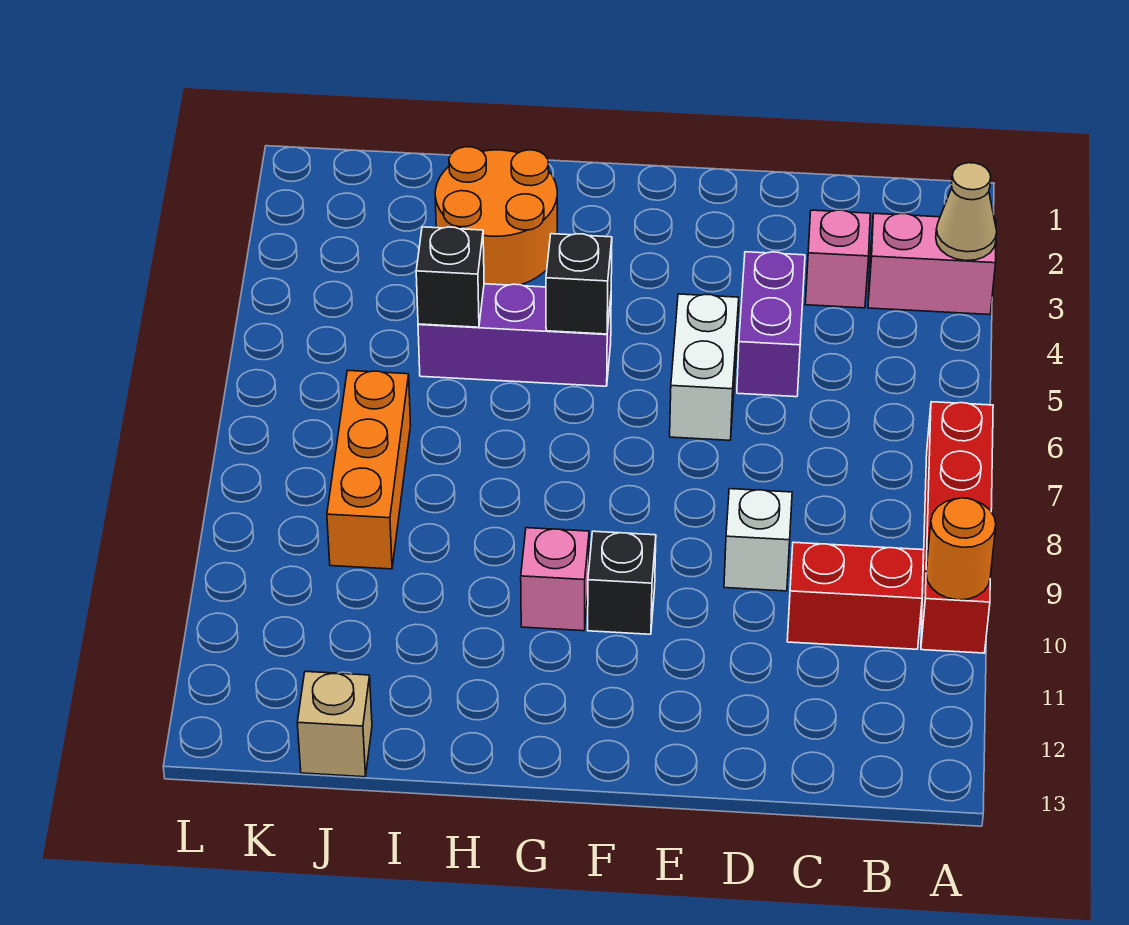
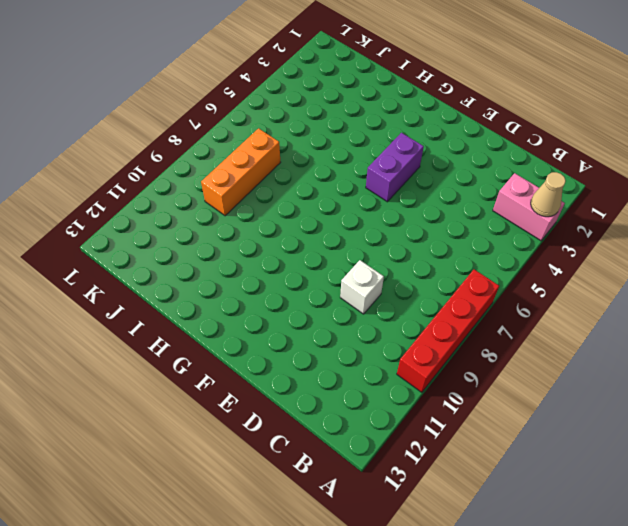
purple brick F4:F5 level 1 -> purple brick D4:D5 level 1
none -> red brick B10:C10 level 1
none -> pink brick C3 level 1
none -> white brick E5:E6 level 1

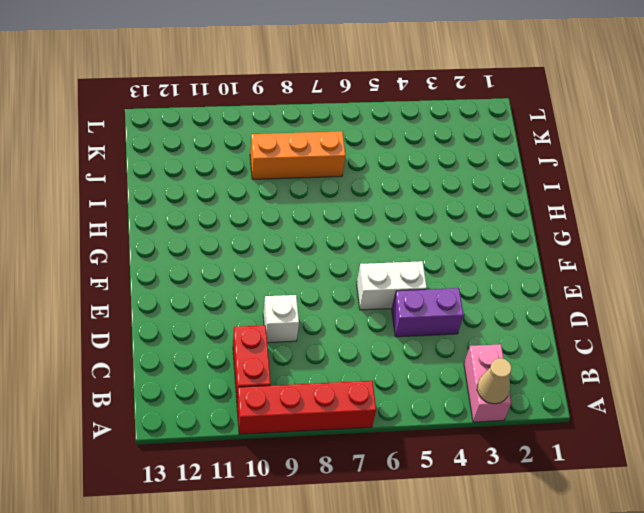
none -> pink brick C3 level 1
none -> black brick F10 level 1
none -> purple brick G5:I5 level 1

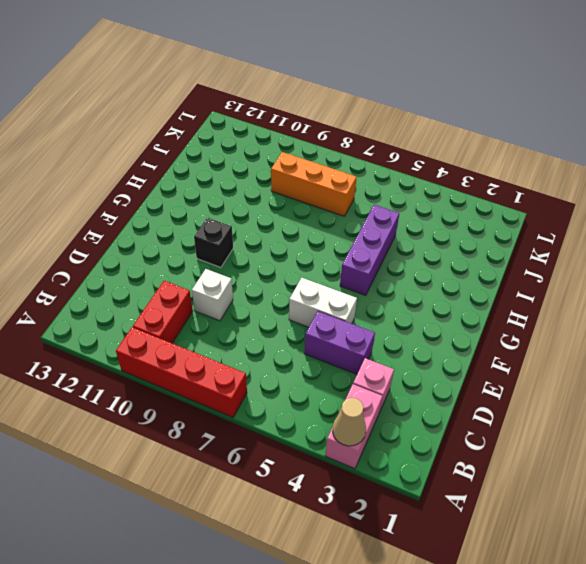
none -> pink brick G10 level 1
none -> orange round brick H2:I3 level 1
none -> tan brick J13 level 1

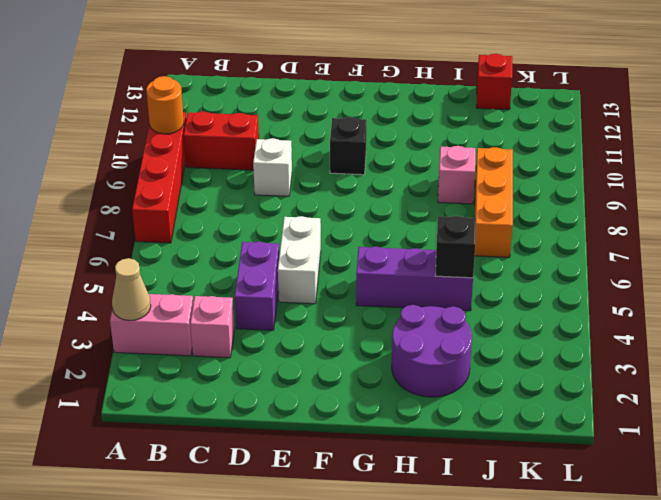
purple round brick H2:I3 level 1 -> orange round brick H2:I3 level 1
pink brick I9 level 1 -> pink brick G10 level 1
red brick J13 level 1 -> tan brick J13 level 1
none -> black brick G5 level 2

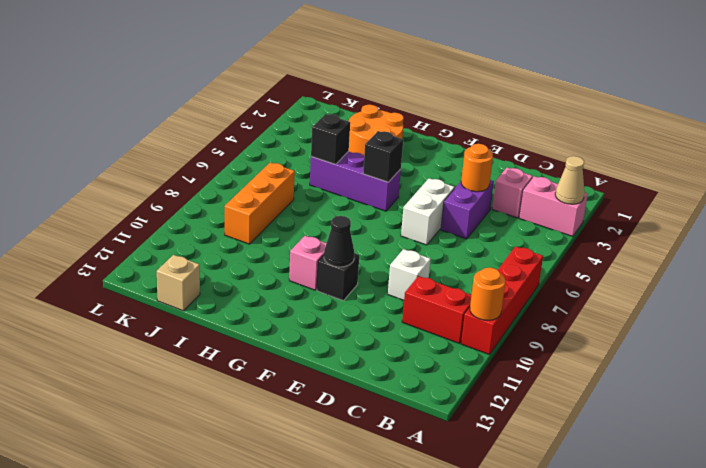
orange round brick D4 level 2 -> none
black cone F10 level 2 -> none

